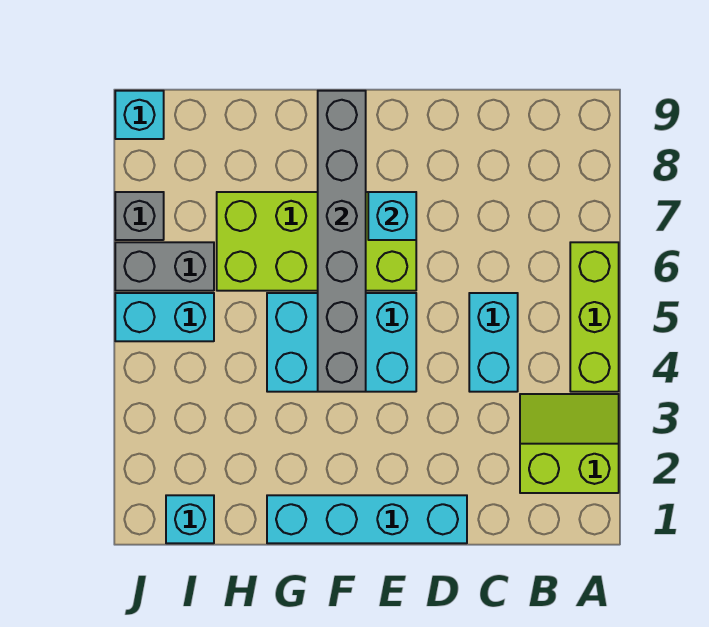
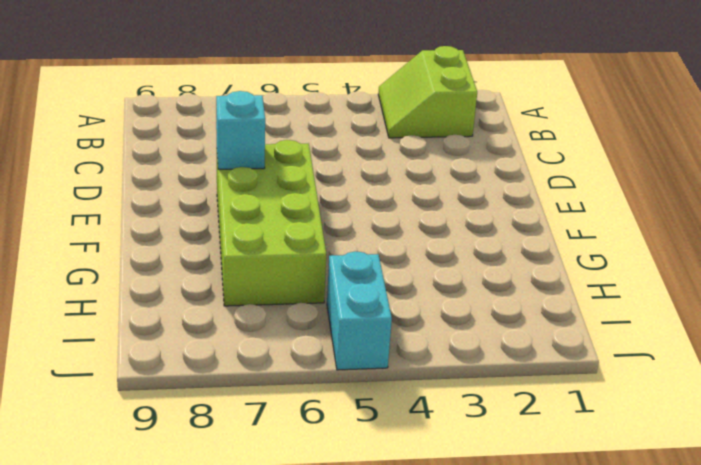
none -> lime brick A4:A6 level 1
none -> cyan brick C4:C5 level 1
none -> cyan brick D1:G1 level 1

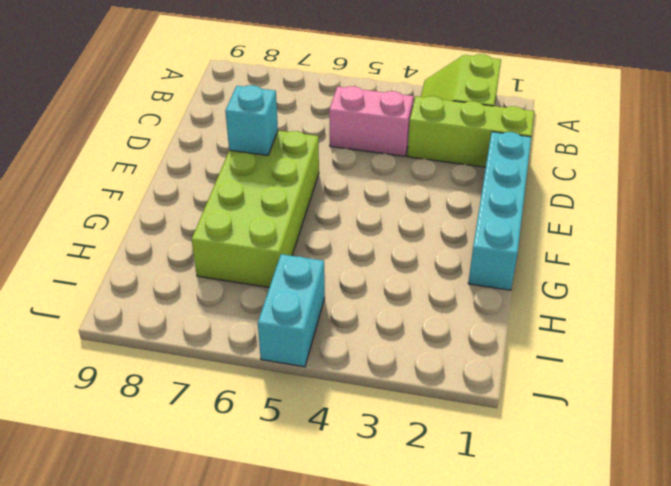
lime brick C1:C3 level 1 -> lime brick A4:A6 level 1
pink brick C4:C5 level 1 -> cyan brick C4:C5 level 1
none -> cyan brick E4:G5 level 1
none -> cyan brick I1 level 1
none -> grey brick I6:J6 level 1

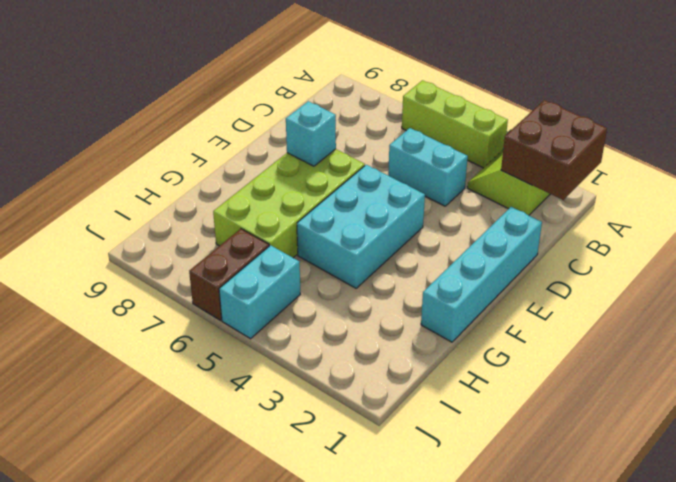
brown brick A1:B2 level 2 -> none
brown brick I6:J6 level 1 -> grey brick I6:J6 level 1
none -> cyan brick I1 level 1
none -> grey brick J7 level 1
none -> cyan brick J9 level 1

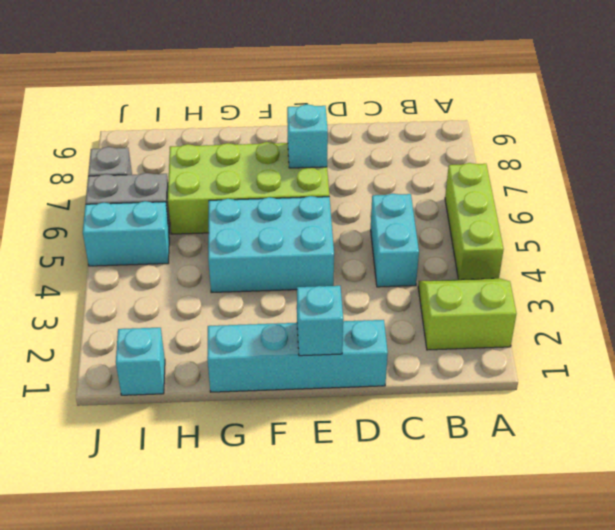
cyan brick E1 level 2 -> cyan brick J9 level 1
none -> grey brick F4:F9 level 2

